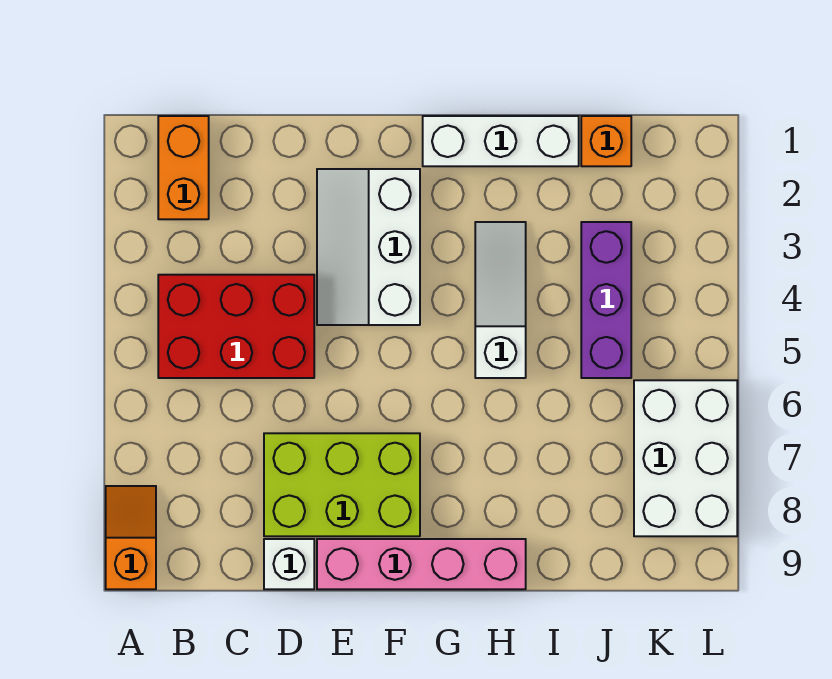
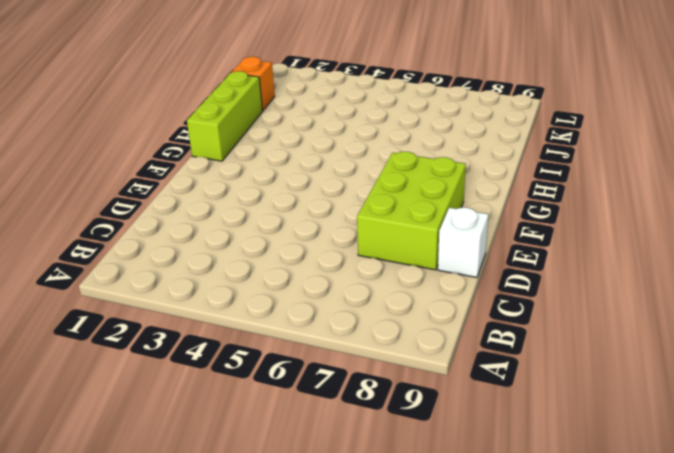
lime brick G1:I1 level 1 -> white brick G1:I1 level 1
none -> orange slope A8:A9 level 1 top 9
none -> orange brick B1:B2 level 1
none -> red brick B4:D5 level 1

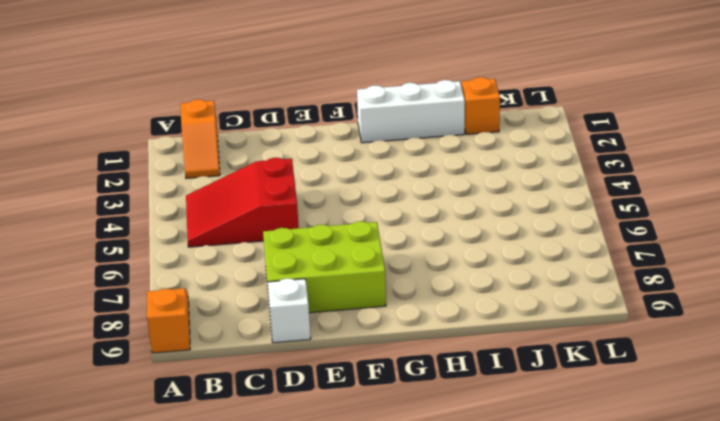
orange slope B1:B2 level 1 top 1 -> orange brick B1:B2 level 1
red slope B4:D5 level 1 top D -> red brick B4:D5 level 1
none -> white slope E2:F4 level 1 top F
none -> pink brick E9:H9 level 1
none -> white slope H3:H5 level 1 top 5

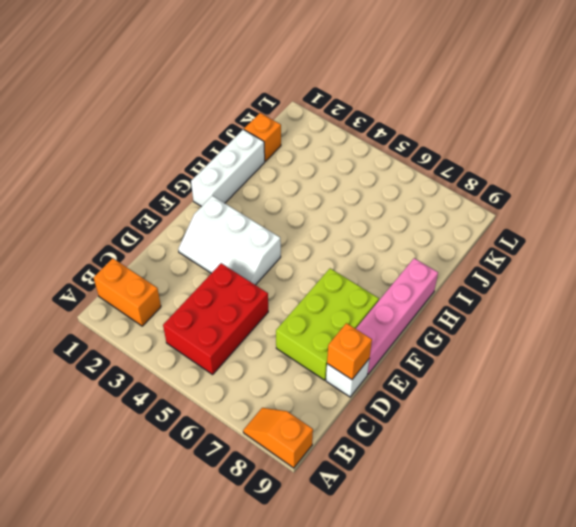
orange brick D9 level 2 -> none
none -> white slope H3:H5 level 1 top 5
none -> purple brick J3:J5 level 1
none -> white brick K6:L8 level 1

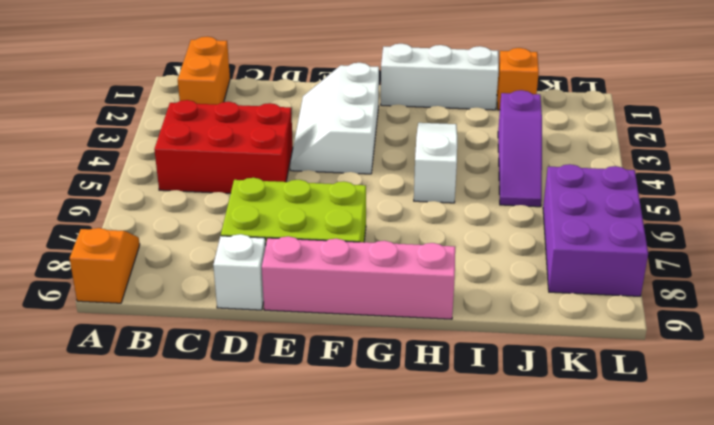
purple slope J3:J5 level 1 top 3 -> purple brick J3:J5 level 1
purple brick K6:L8 level 1 -> white brick K6:L8 level 1

